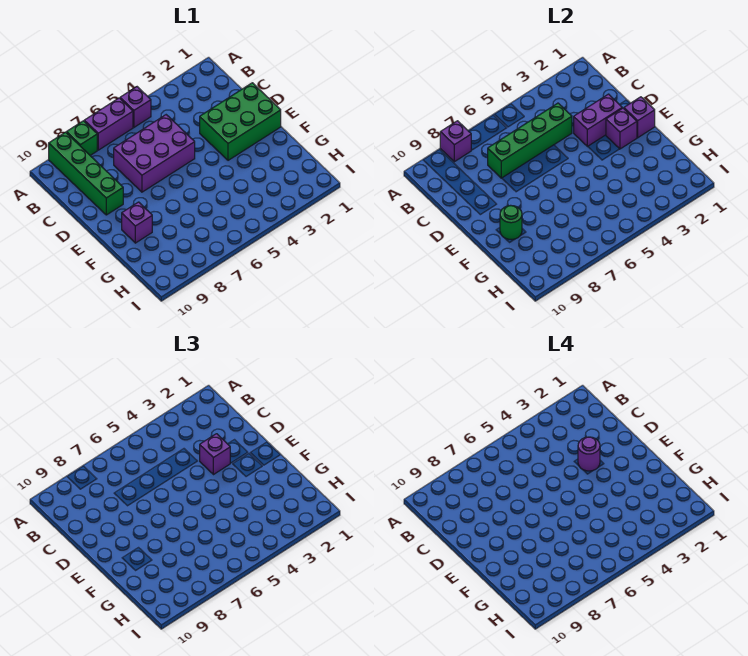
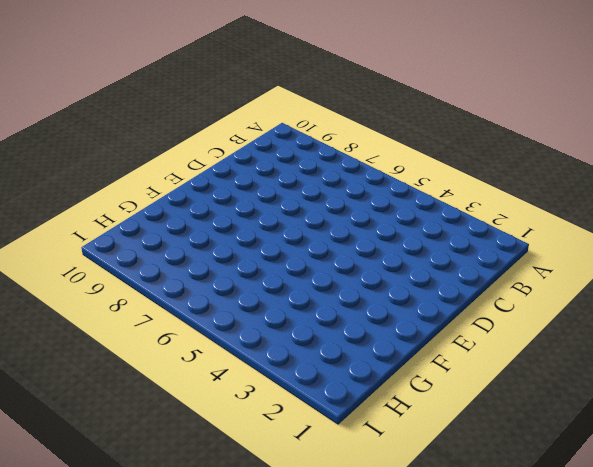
none -> purple brick A5 level 1
none -> purple brick A6:A7 level 1
none -> green brick A8 level 1

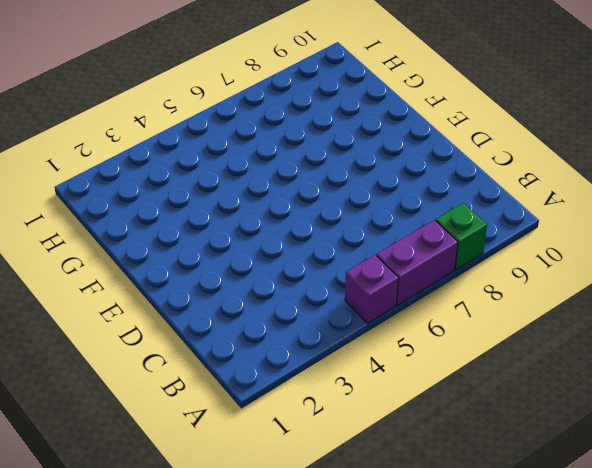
none -> green brick A9:D9 level 1
none -> purple brick C5:D7 level 1
none -> green brick D1:E3 level 1

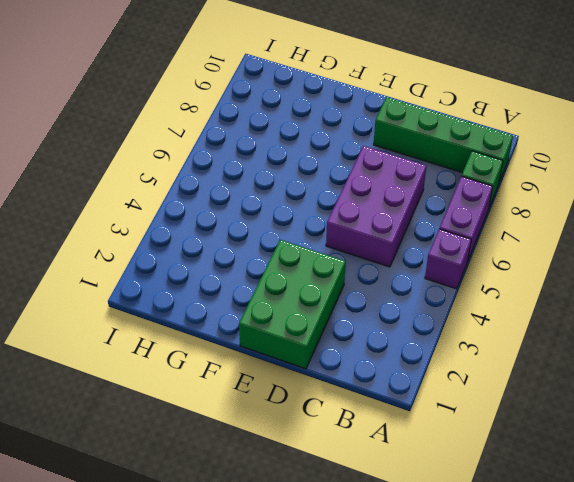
none -> purple brick F9 level 1
none -> purple brick A8 level 2
none -> green brick C4:C7 level 2

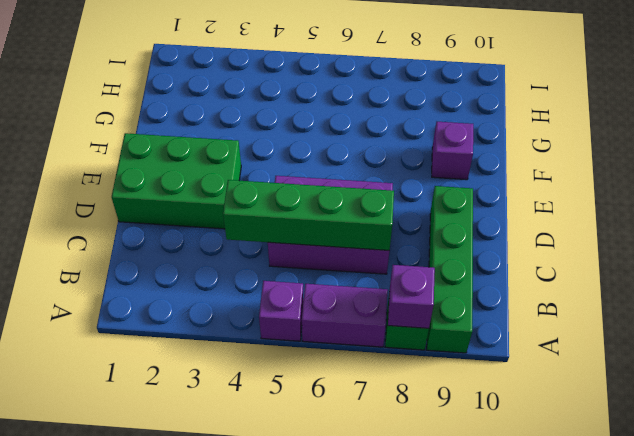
none -> purple brick D2:D3 level 2
none -> purple brick E1 level 2
none -> purple brick E2 level 2

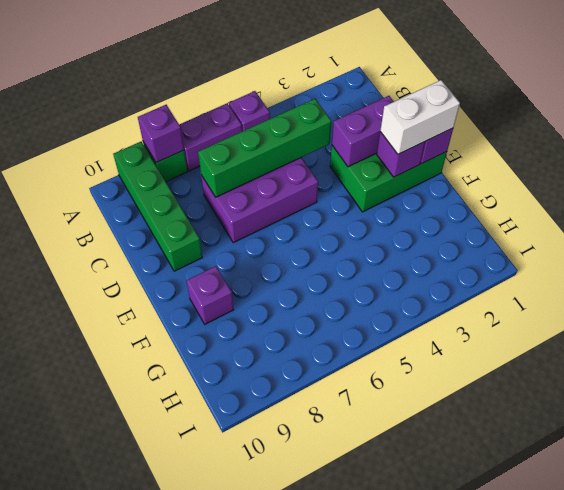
white brick E1:E2 level 3 -> none
none -> green round brick F9 level 2
none -> purple brick D3 level 3
none -> purple round brick D3 level 4

